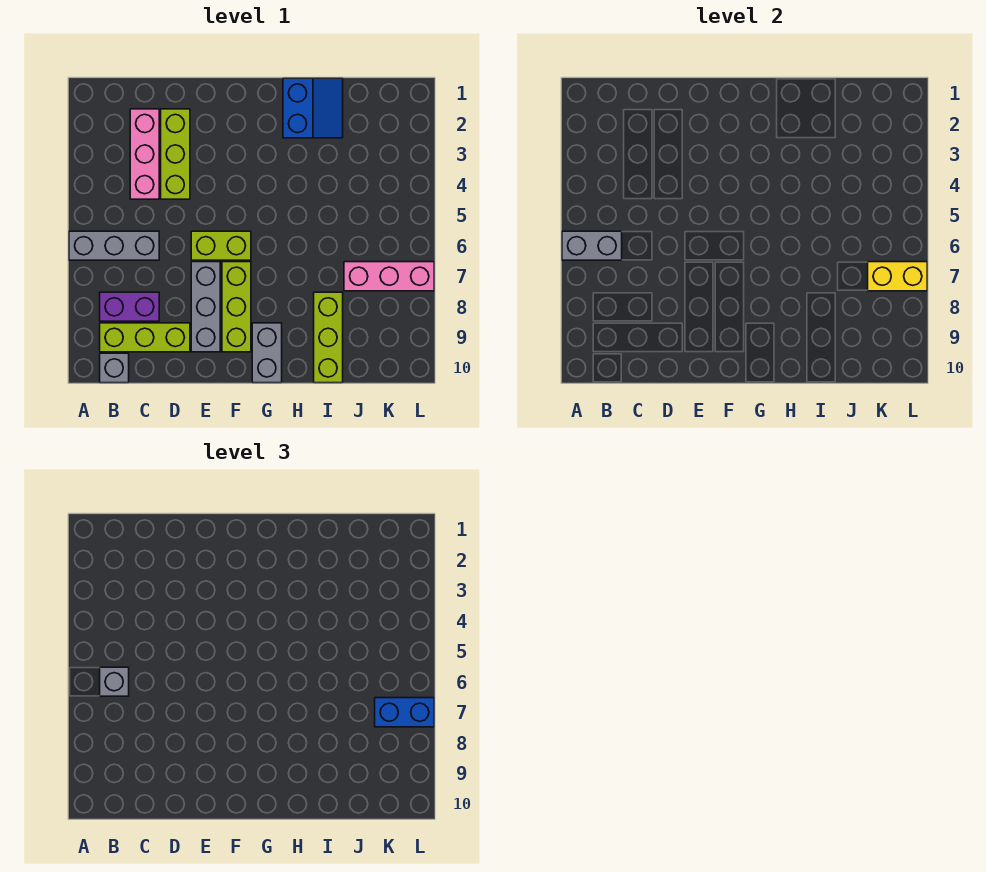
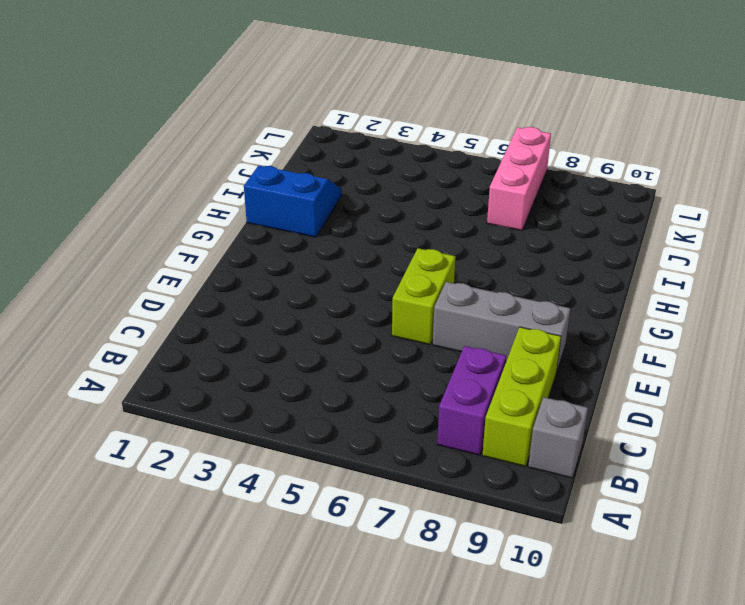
none -> grey brick A6:C6 level 1
none -> pink brick C2:C4 level 1
none -> lime brick D2:D4 level 1

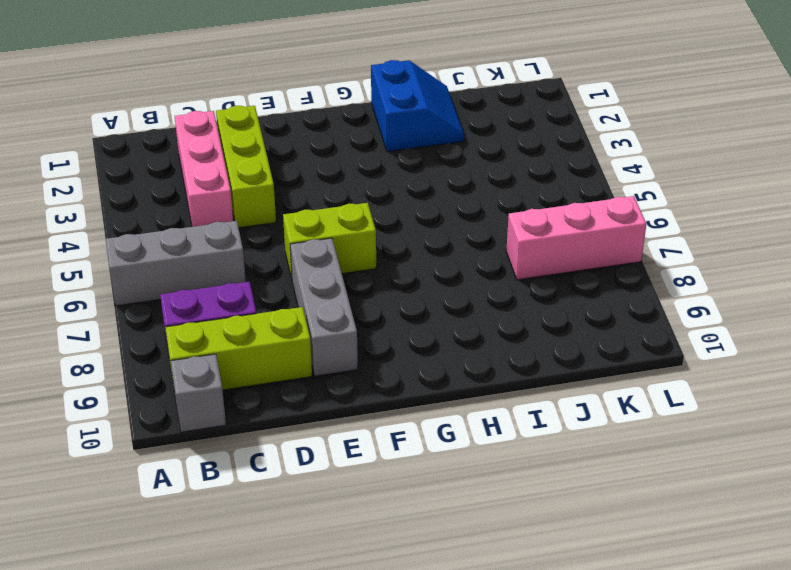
none -> lime brick F7:F9 level 1
none -> grey brick G9:G10 level 1
none -> lime brick I8:I10 level 1

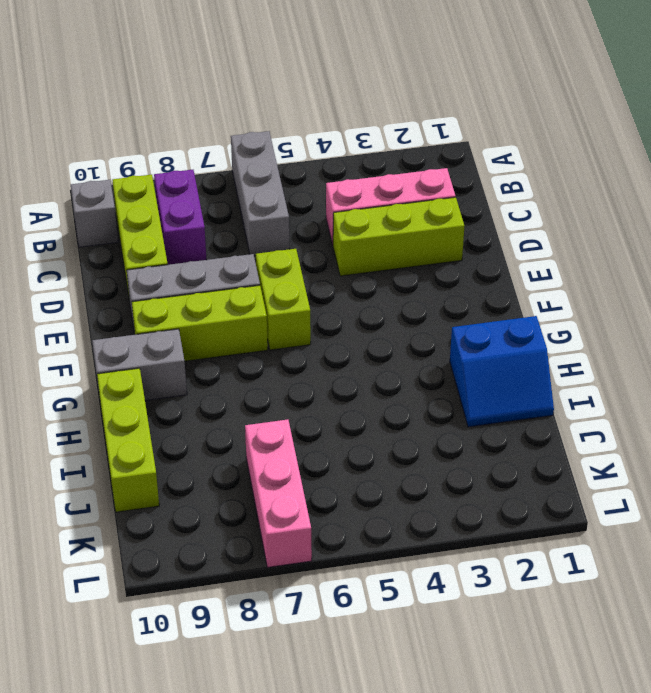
lime brick H10:J10 level 1 -> lime brick I8:I10 level 1
none -> grey brick A6:B6 level 2
none -> yellow brick K7:L7 level 2
none -> grey brick B6 level 3

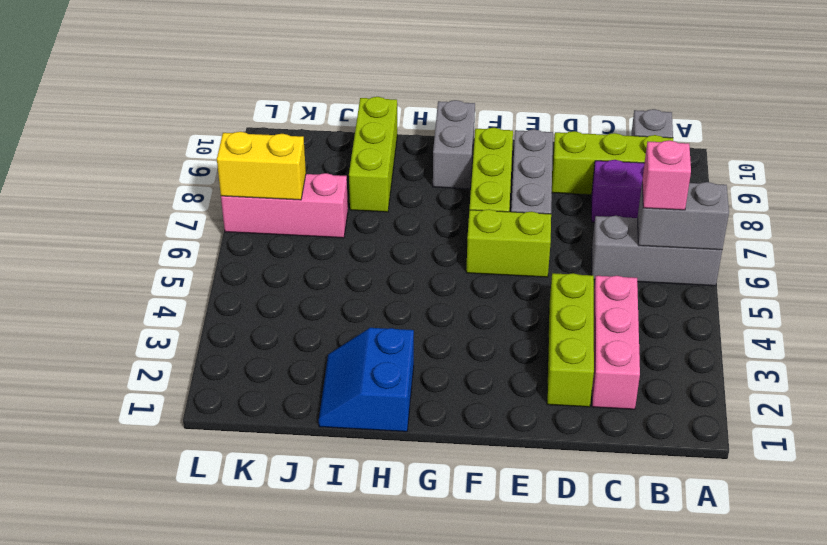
pink brick B6 level 3 -> grey brick B6 level 3
none -> blue brick K7:L7 level 3

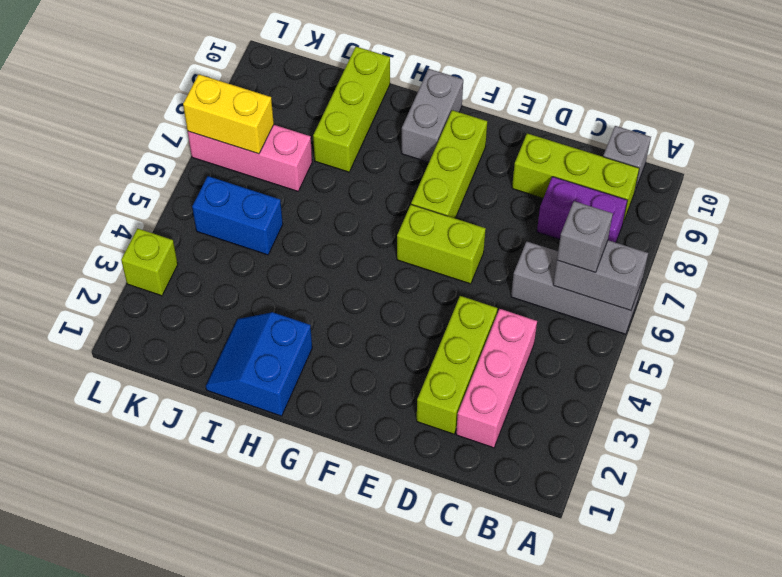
blue brick J5:K5 level 1 -> blue brick K7:L7 level 3
lime brick L3 level 1 -> none
none -> grey brick E7:E9 level 1

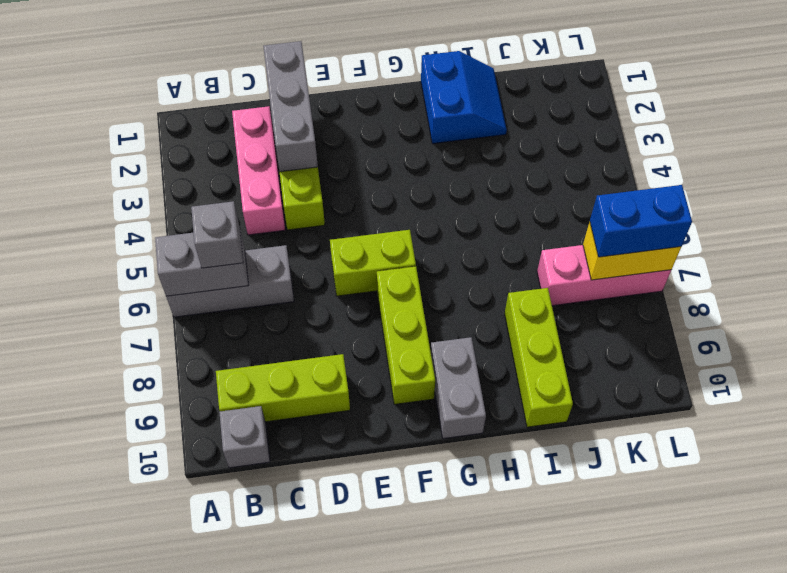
grey brick D1:D3 level 2 -> grey brick E7:E9 level 1
none -> purple brick B8:C8 level 1

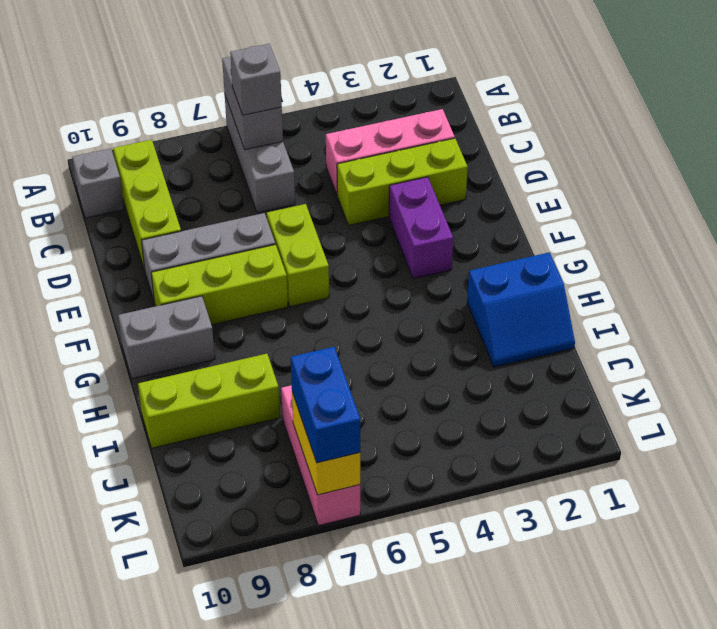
purple brick E3:F3 level 1 -> purple brick B8:C8 level 1

